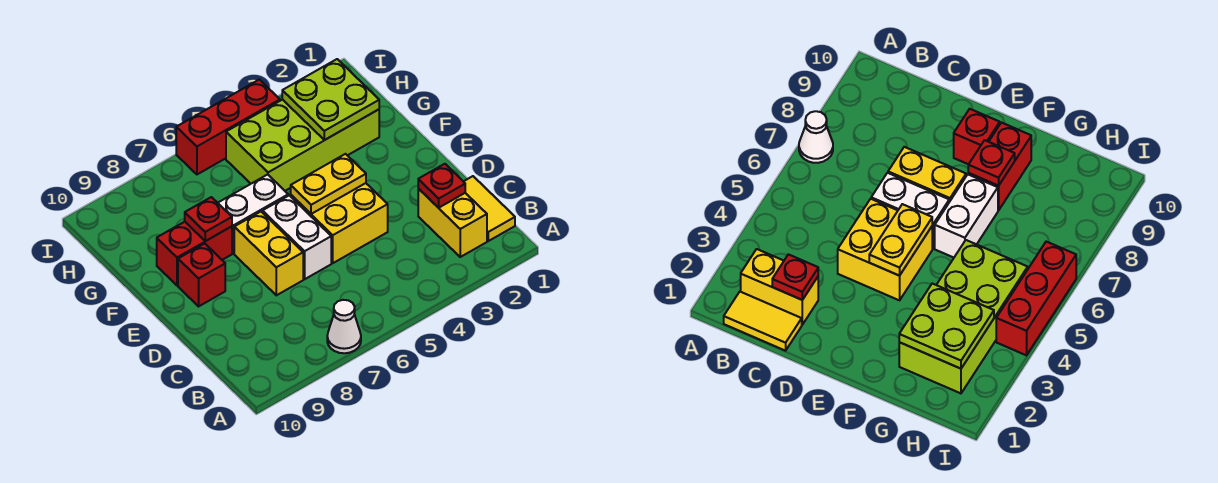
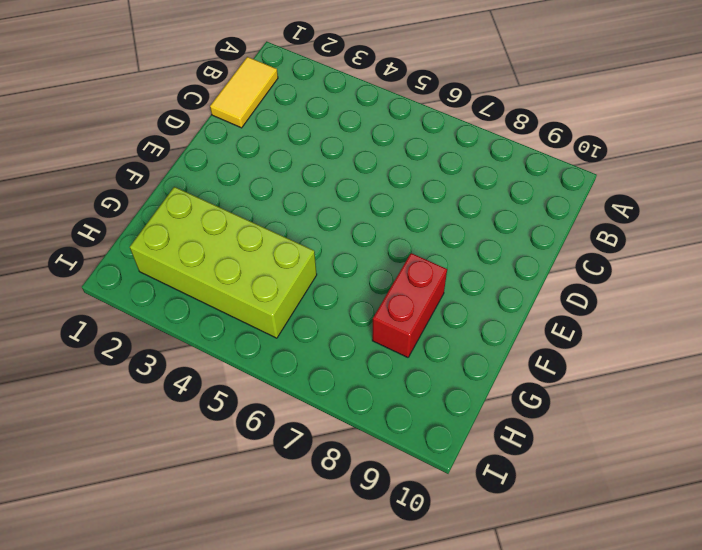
red brick F8:G8 level 1 -> red brick F8:F9 level 1
none -> white cone A7 level 1
none -> yellow brick B2:C2 level 1
none -> yellow brick D4:E5 level 1

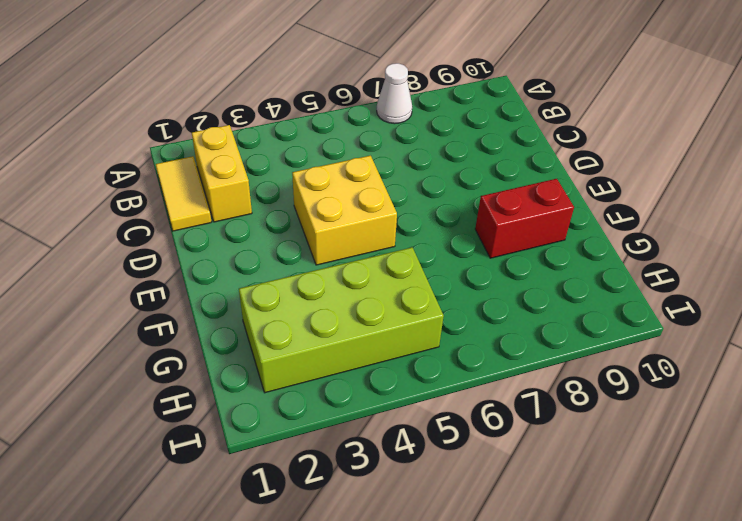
none -> white brick D6:E6 level 1
none -> yellow brick D7:E7 level 1
none -> red brick E9 level 1

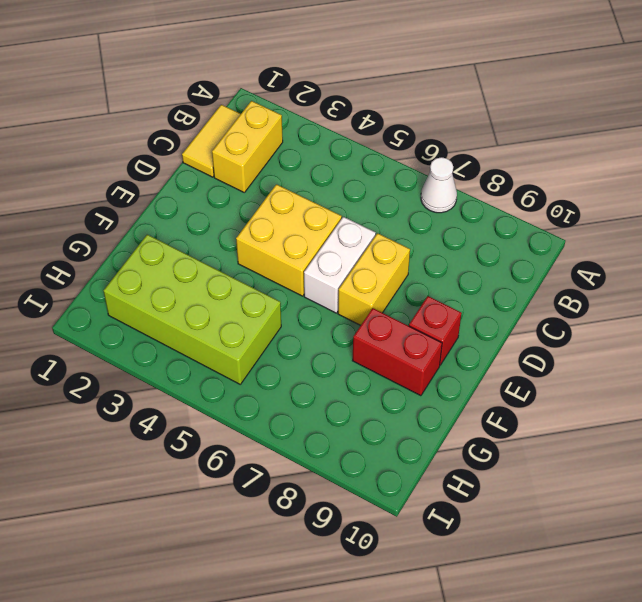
none -> white brick F6:F7 level 1
none -> red brick I4:I6 level 1
none -> red plate C2 level 2

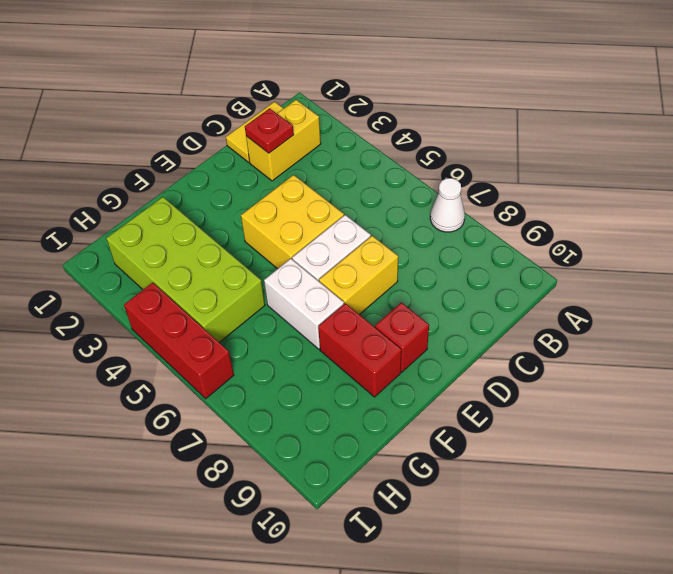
none -> yellow plate E4:E5 level 2
none -> red plate F8 level 2
none -> lime plate G2:H3 level 2

